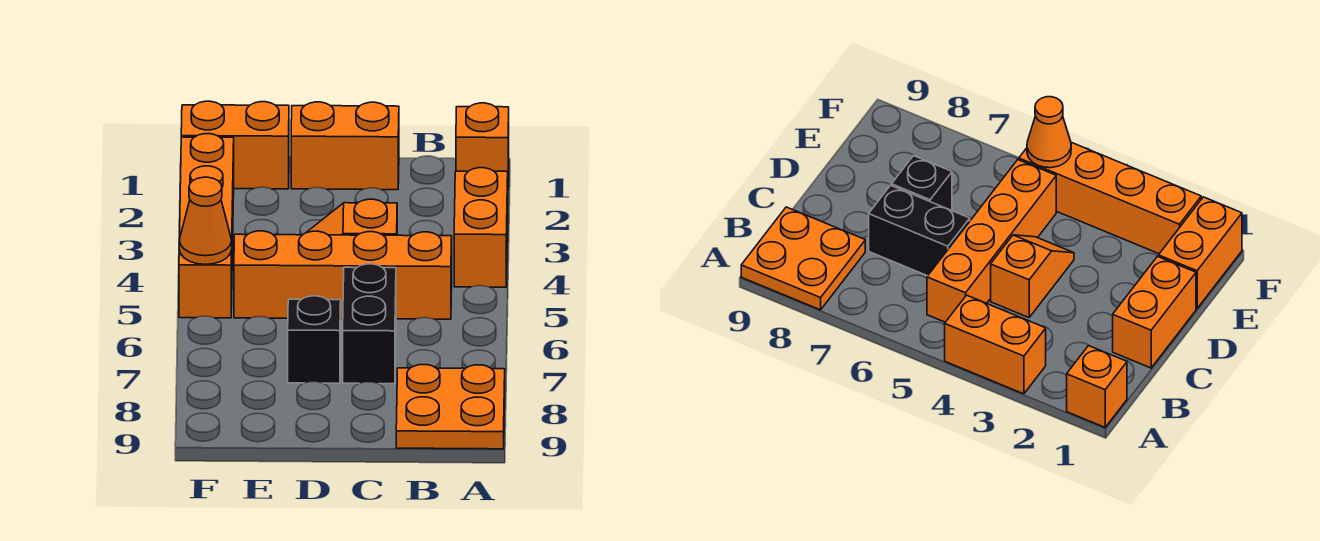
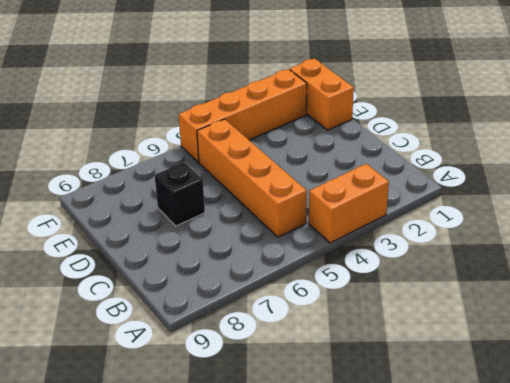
none -> orange brick A1 level 1
none -> orange plate A8:B9 level 1

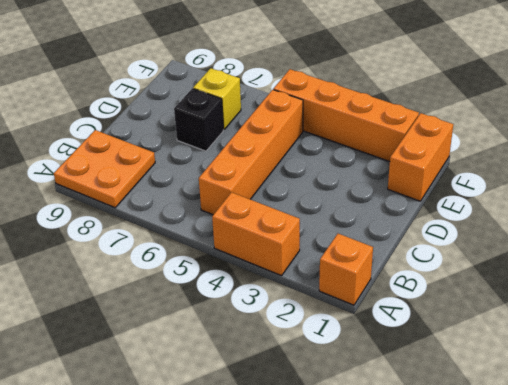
yellow brick E7 level 1 -> none
none -> orange brick C1:D1 level 1
none -> orange slope C4:D4 level 1 top C

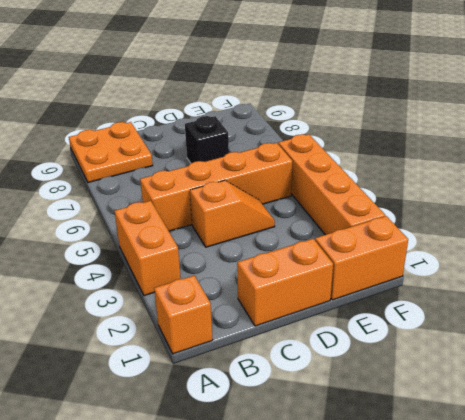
none -> black brick C6:C7 level 1
none -> orange cone F5 level 2

